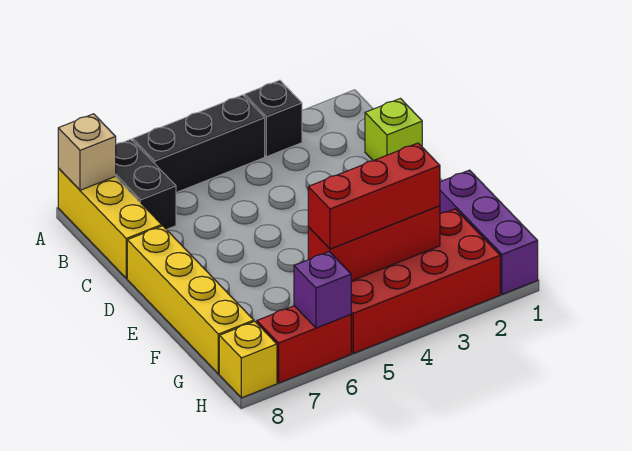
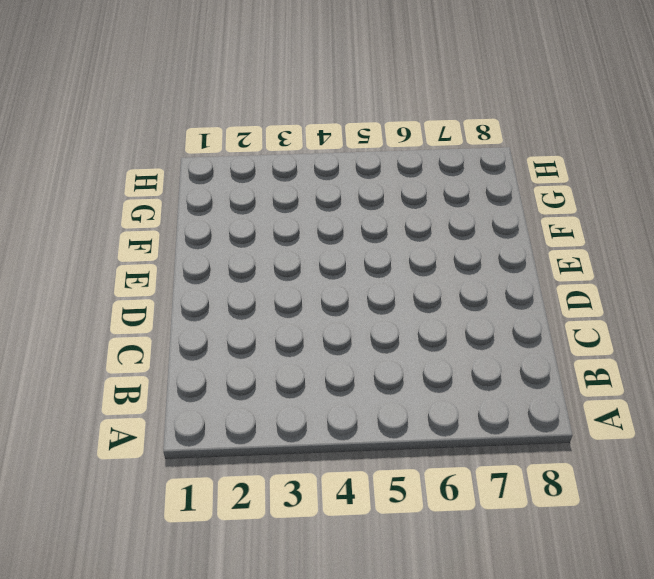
none -> black brick A3 level 1
none -> black brick A4:A6 level 1
none -> black brick A7:B7 level 1

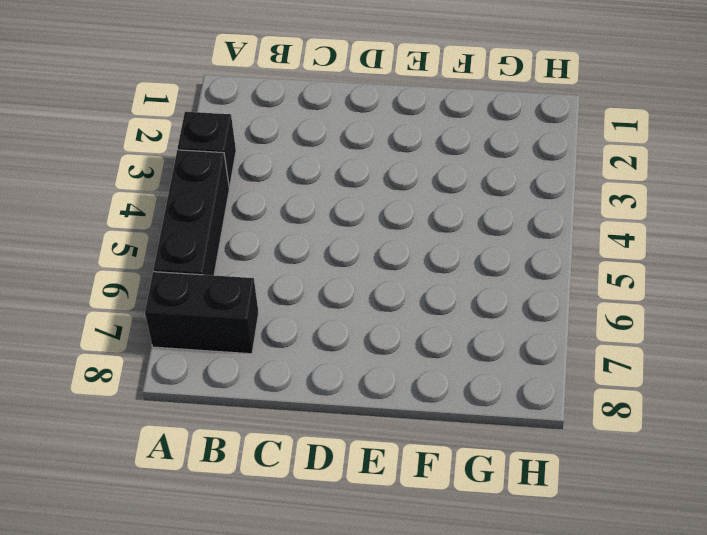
none -> yellow brick A8:C8 level 1
none -> lime brick C1 level 1
none -> yellow brick D8:G8 level 1

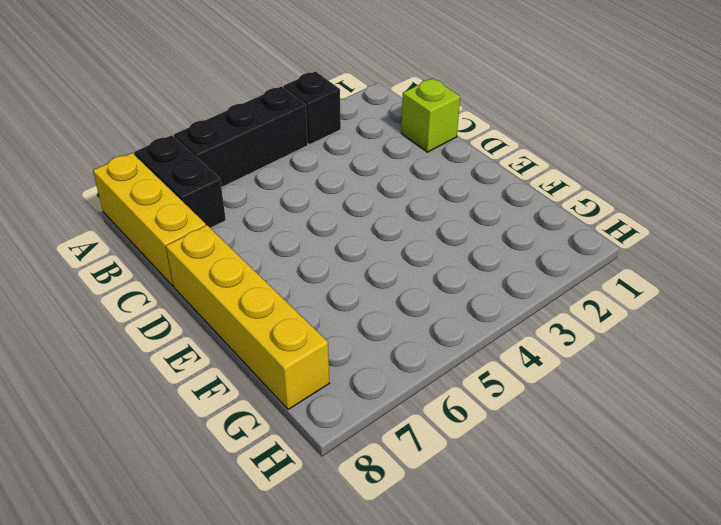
none -> purple brick F1:H1 level 1
none -> red brick G2:H5 level 1
none -> red brick H6:H7 level 1

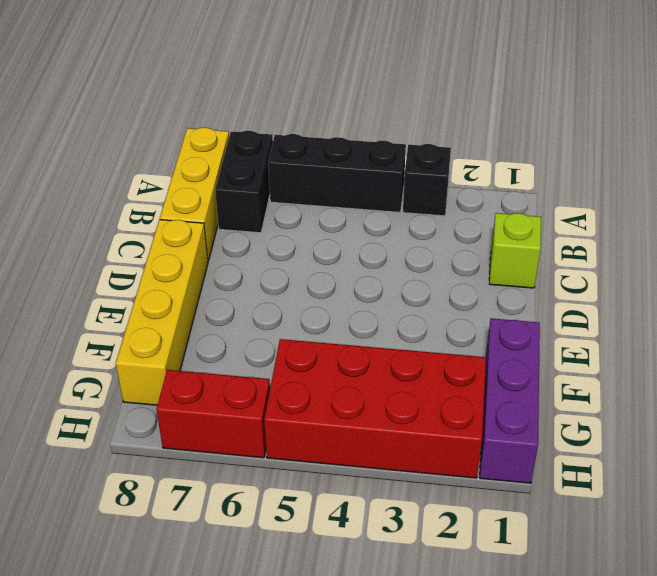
none -> yellow brick H8 level 1
none -> tan brick A8 level 2
none -> red brick G3:G5 level 2

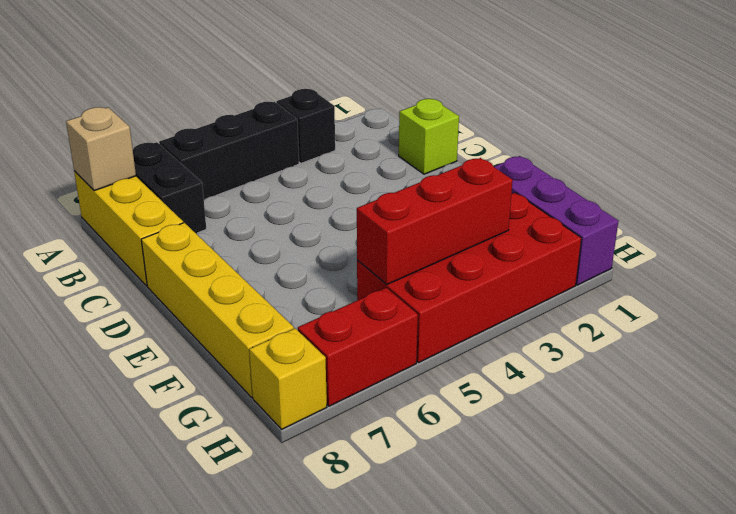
none -> purple brick H6 level 2
none -> red brick G3:G5 level 3

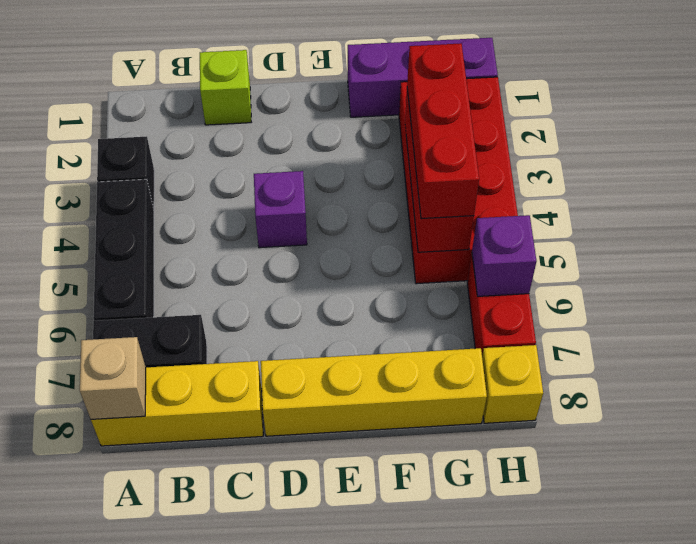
purple brick D4 level 1 -> none

